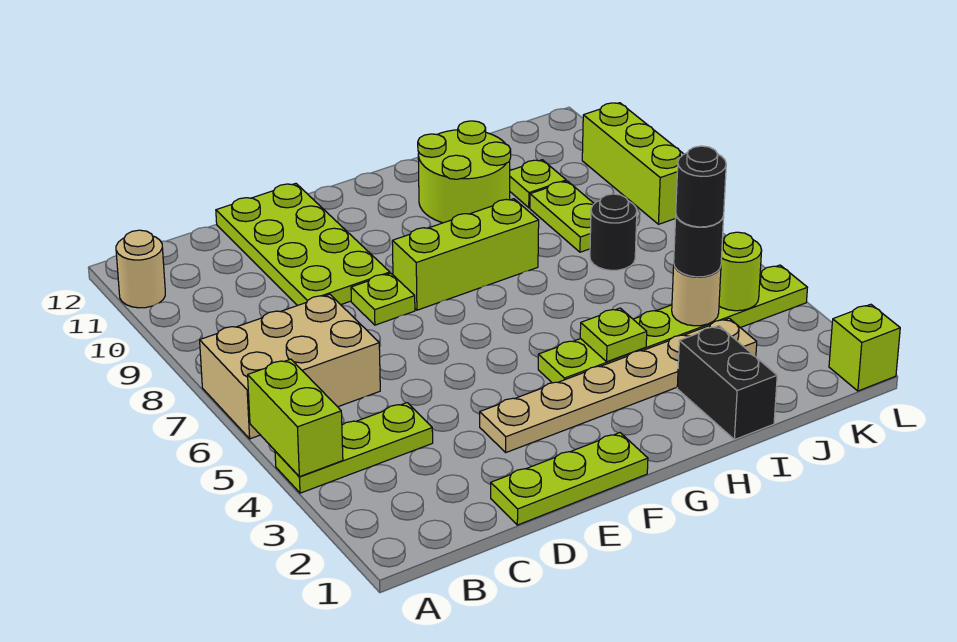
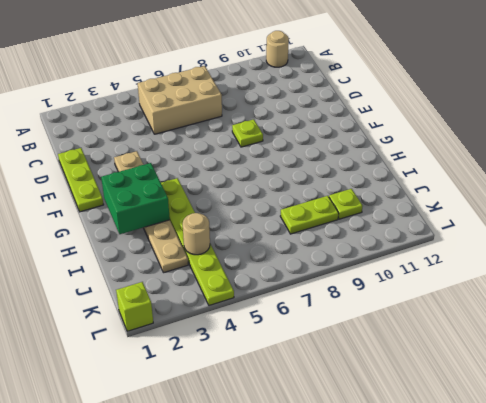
tan brick B5:C7 level 1 -> tan brick A6:C7 level 1
green brick G2:H3 level 2 -> none
none -> lime plate A4:C4 level 1
none -> lime plate D9:E12 level 1
none -> lime brick F8:H8 level 1

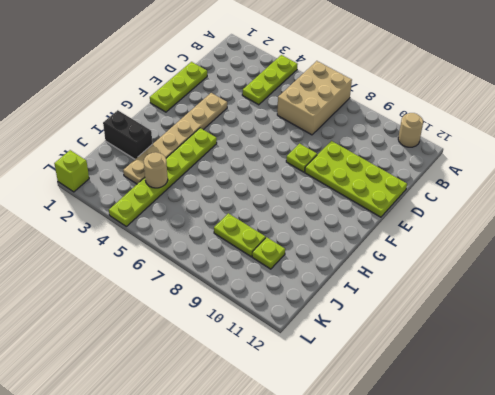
none -> lime brick F8:H8 level 1
none -> lime round brick H10:I11 level 1
none -> black round brick J7 level 1

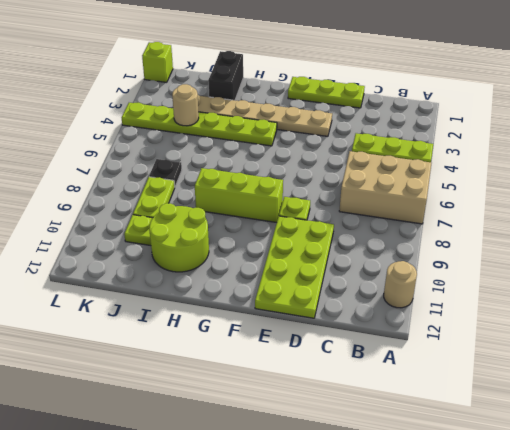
black plate J7 level 1 -> black round brick J7 level 1
none -> lime brick L8:L10 level 1
none -> lime brick A4:A5 level 2
none -> lime plate H4 level 2

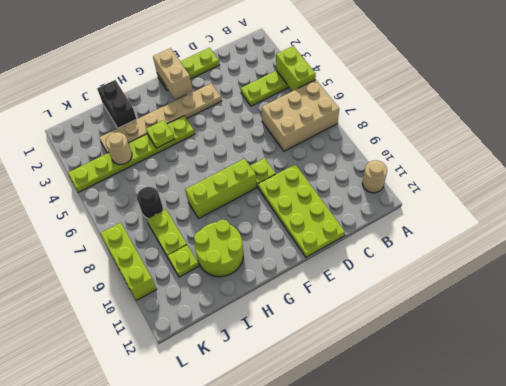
tan brick F1:F2 level 2 -> none
none -> lime brick L1 level 1
none -> lime round brick K4 level 2
none -> black round brick J4 level 3

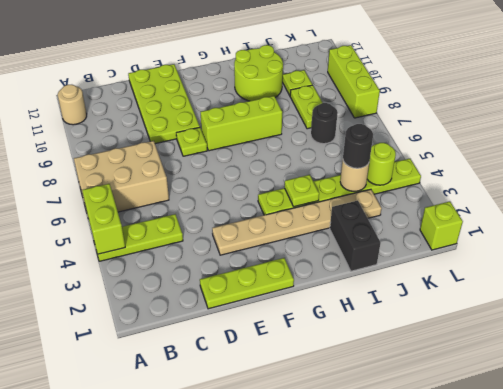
none -> black round brick J4 level 4

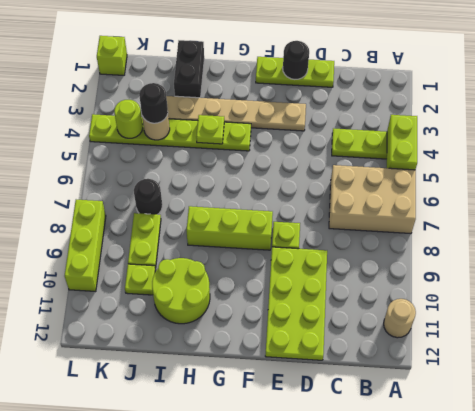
black round brick E1 level 2 -> black round brick J4 level 4

